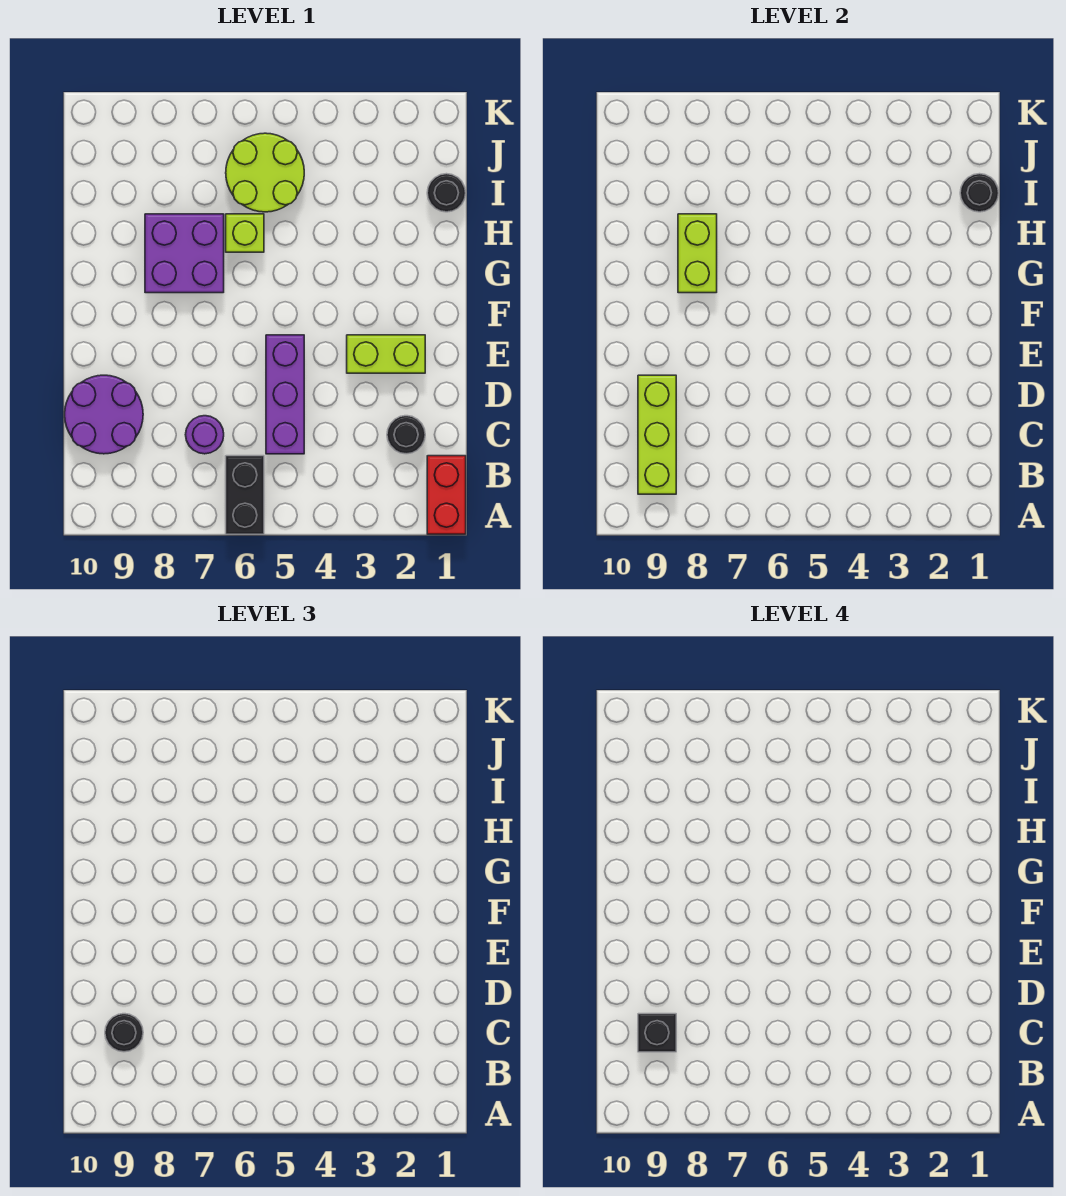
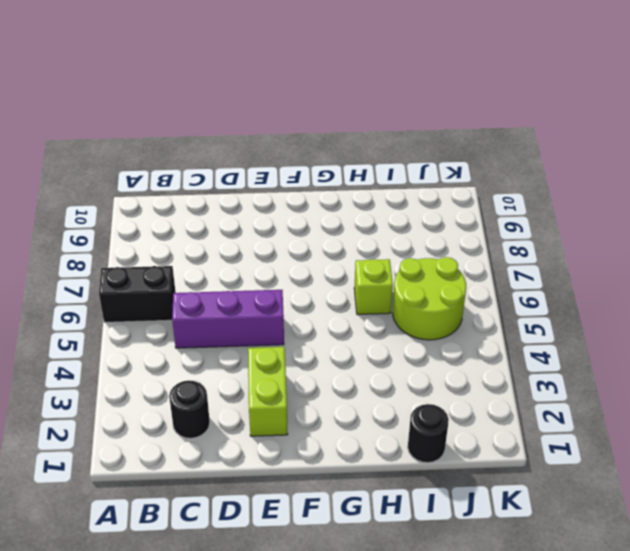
none -> red brick A1:B1 level 1
none -> purple round brick C7 level 1
none -> purple round brick C9:D10 level 1

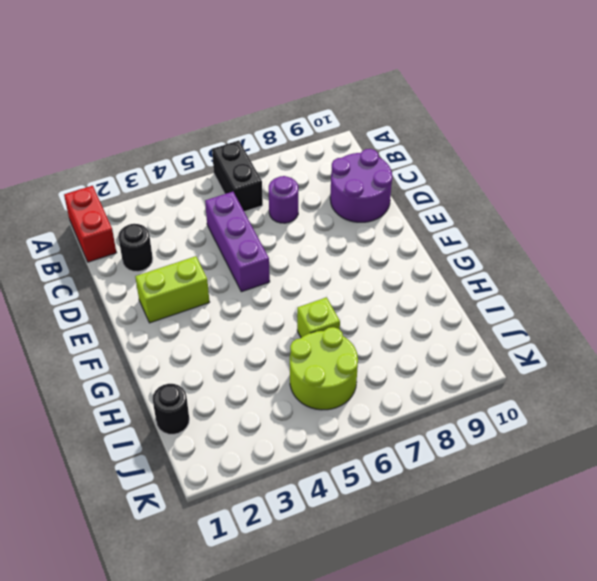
none -> purple brick G7:H8 level 1
none -> lime brick B9:D9 level 2
none -> lime brick G8:H8 level 2

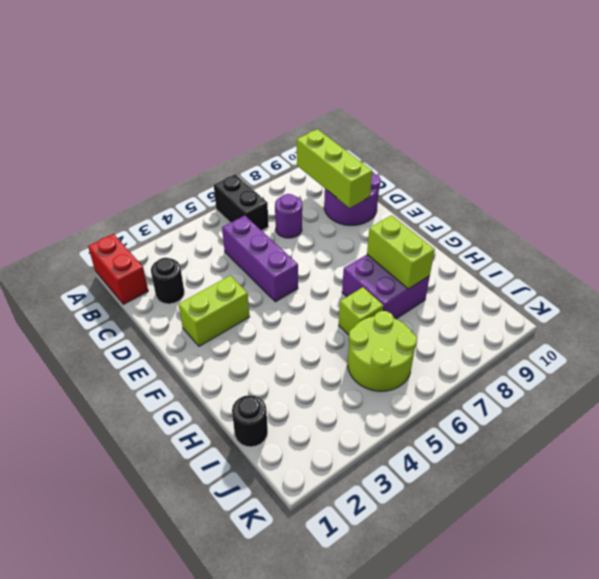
none -> black round brick I1 level 2
none -> black round brick C9 level 3
none -> black brick C9 level 4

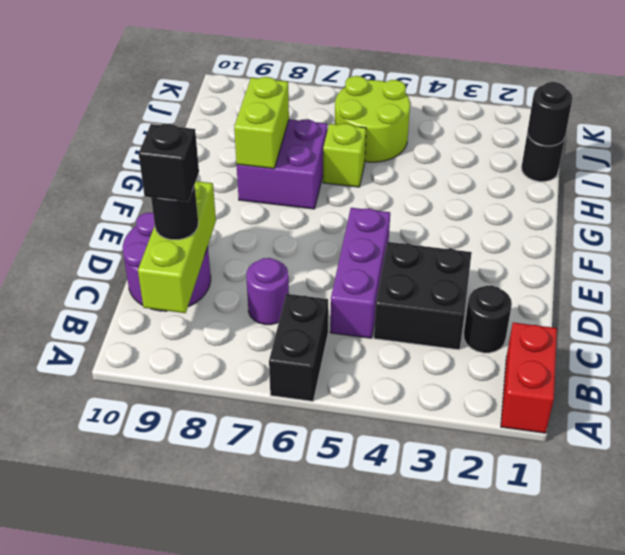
black brick C3:D4 level 1 -> none
none -> lime brick E2:E3 level 1

